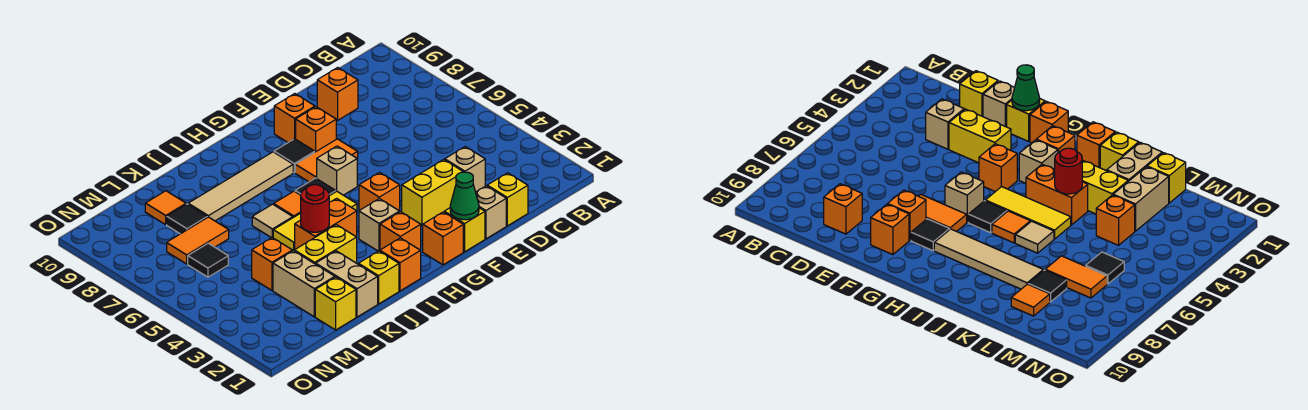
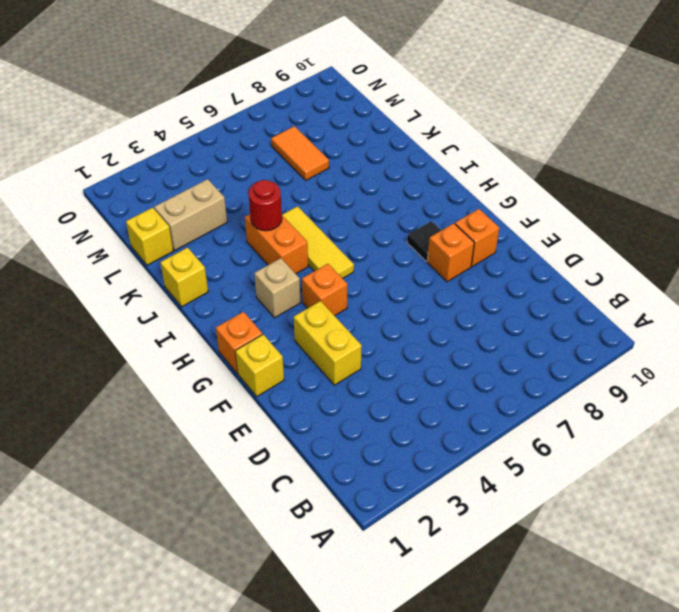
none -> yellow brick D1 level 1
none -> tan brick D3 level 1
none -> orange brick D9 level 1
none -> tan brick E1 level 1

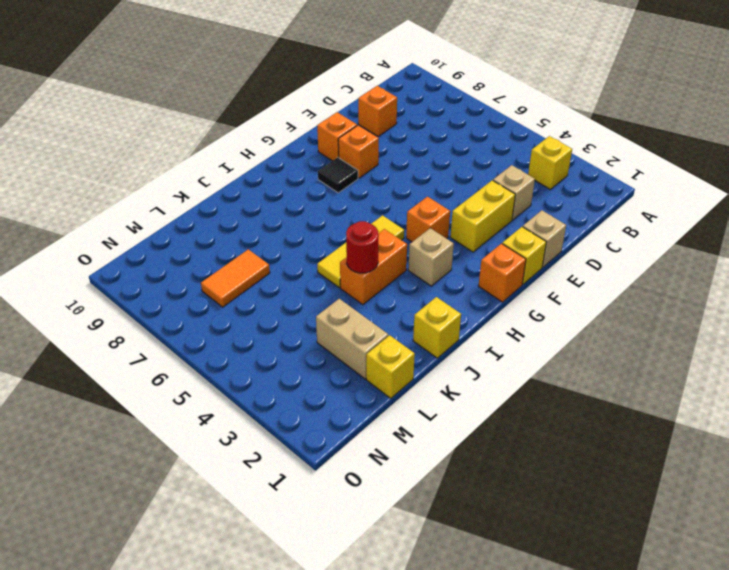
yellow brick B3 level 1 -> yellow brick D1 level 1
none -> orange tile F7:G7 level 1
none -> tan brick G6 level 1
none -> orange brick H2 level 1
none -> black tile H6 level 1

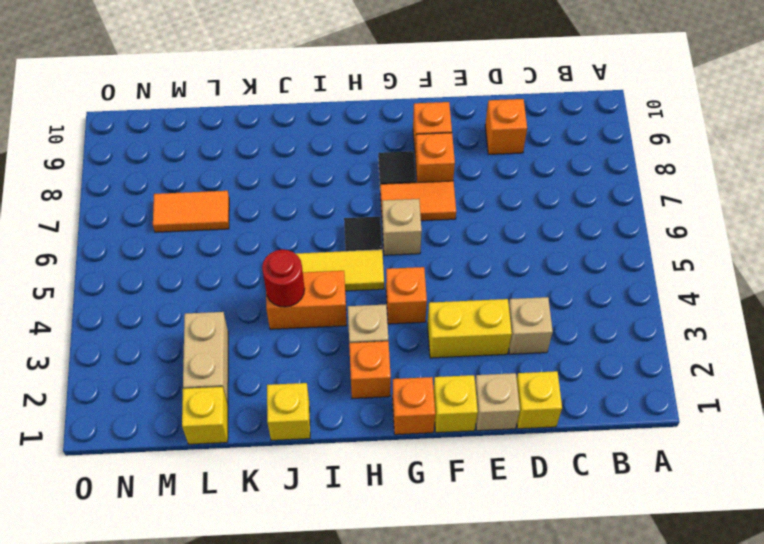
none -> tan tile H8:K8 level 1
none -> orange brick I1 level 1
none -> orange tile I6 level 1
none -> yellow brick J3:K3 level 1

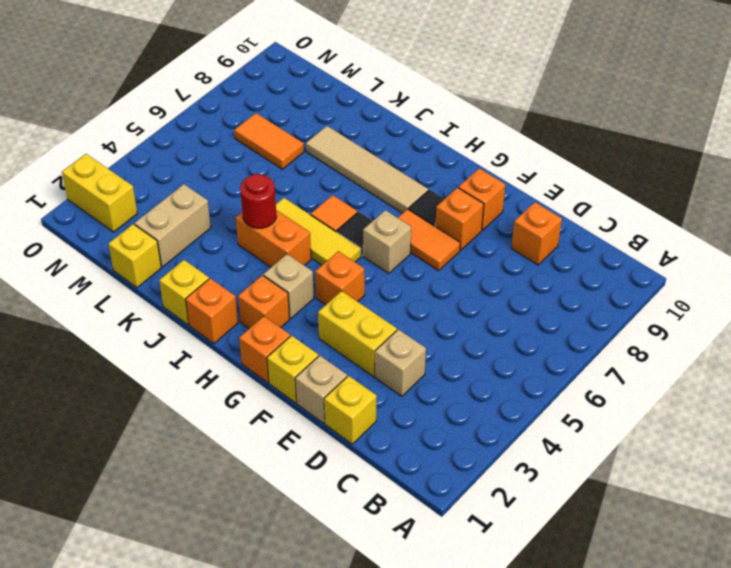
yellow brick N2:O2 level 1 -> yellow brick J3:K3 level 1
none -> tan tile J6 level 1
none -> tan brick K1:K2 level 1
none -> orange brick L4 level 1
none -> black tile L8 level 1

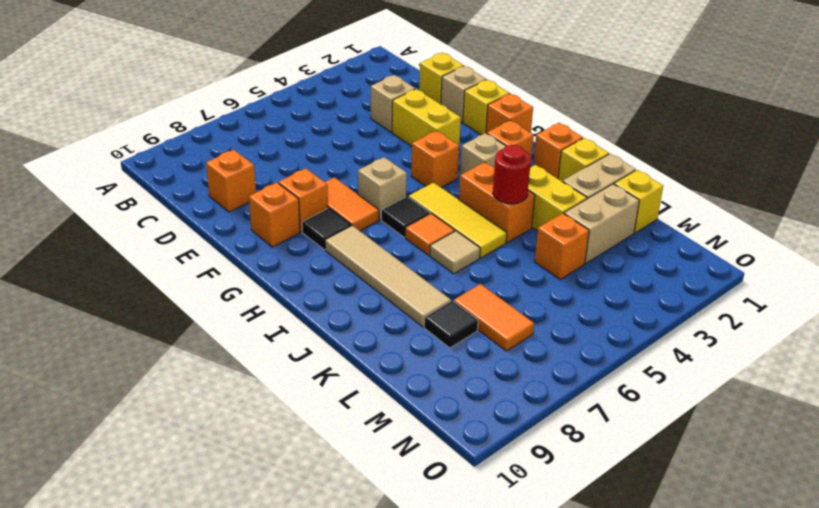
none -> orange tile L9 level 1
none -> black tile M6 level 1
none -> green cone F1 level 2

